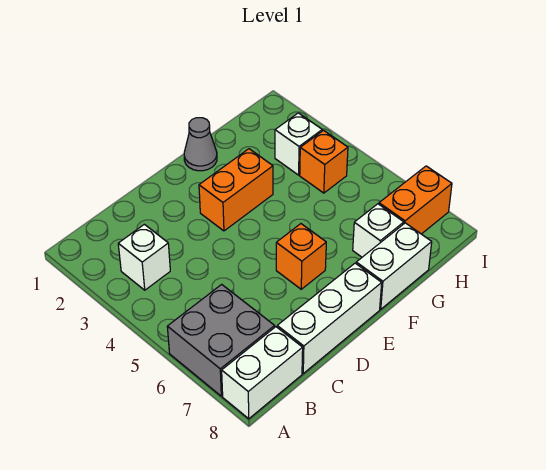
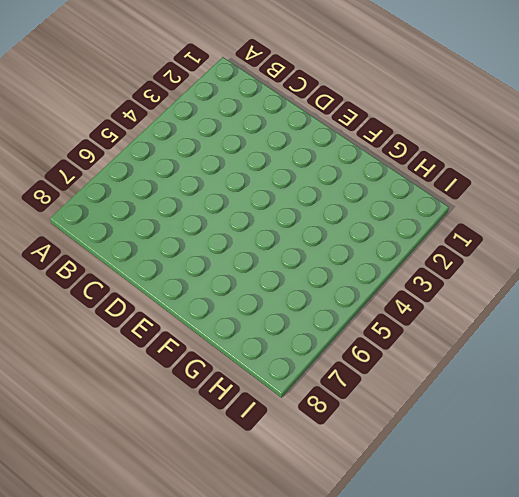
none -> grey brick A6:B7 level 1
none -> white brick A8:B8 level 1
none -> white brick B3 level 1

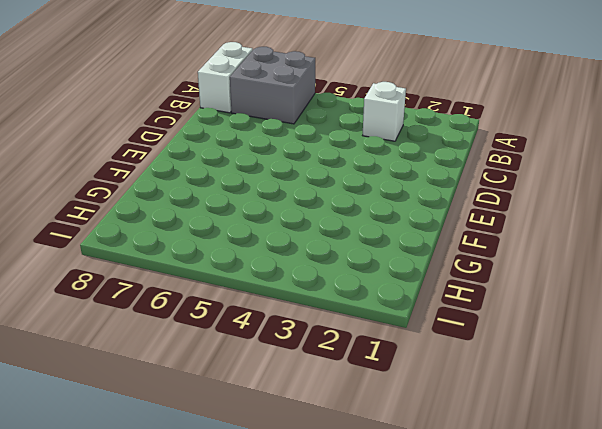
none -> white brick C8:E8 level 1
none -> orange brick E3:F3 level 1
none -> orange brick E6 level 1

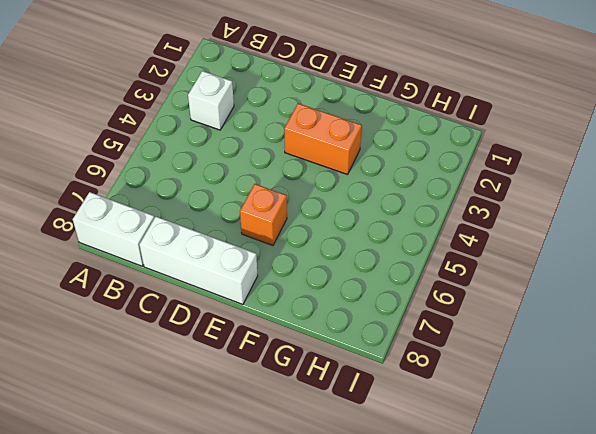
none -> grey brick A6:B7 level 1
none -> grey cone F1 level 1
none -> white brick F8:G8 level 1

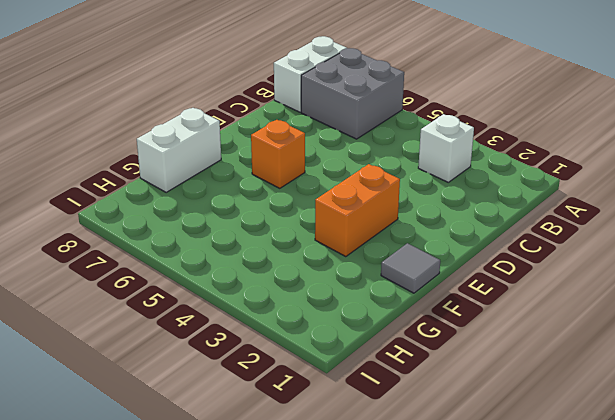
grey tile F1 level 1 -> grey cone F1 level 1
none -> white brick C8:E8 level 1
none -> white brick G7 level 1
none -> white brick H3 level 1

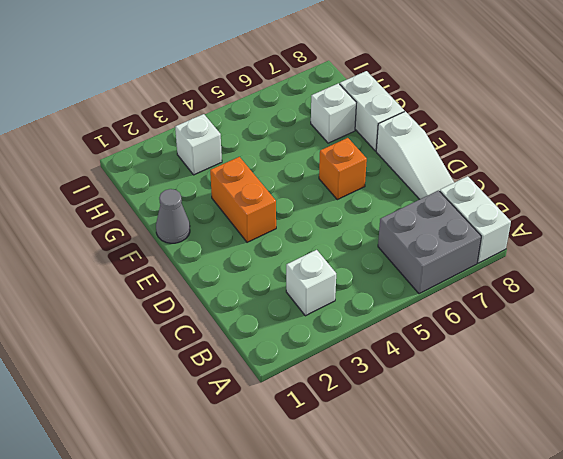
white slope C8:E8 level 1 top E -> white brick C8:E8 level 1
none -> orange brick H4 level 1
none -> orange brick H7:I7 level 1

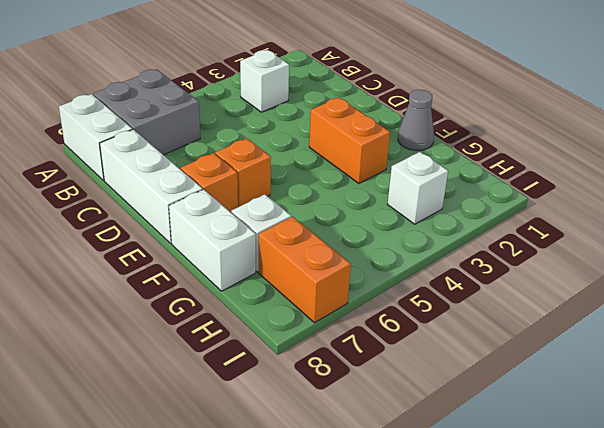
orange brick E7 level 1 -> orange brick H4 level 1

